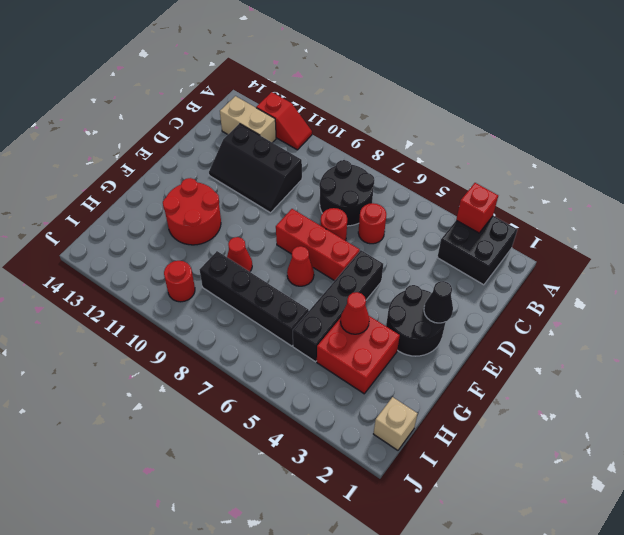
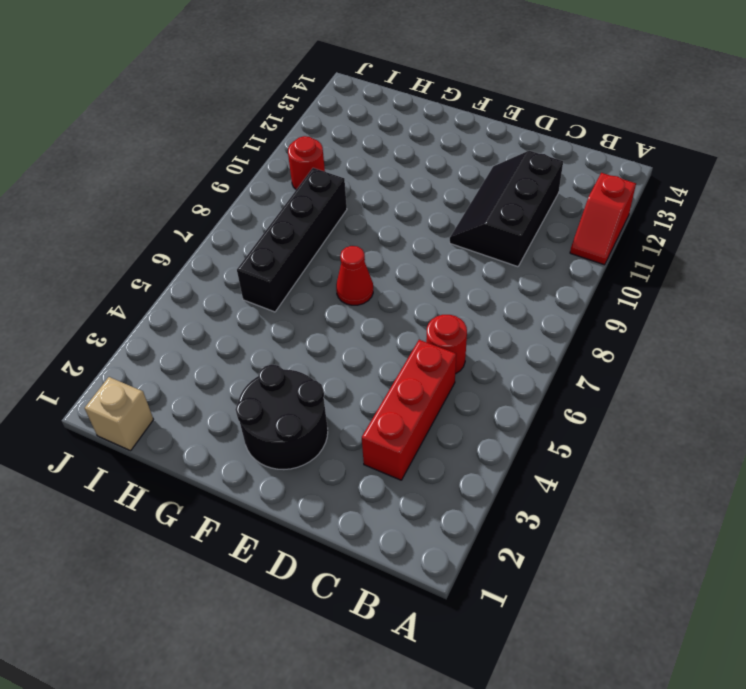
red brick C3:C5 level 1 -> red brick E6:E8 level 1
none -> black brick A2:B3 level 1
none -> black round brick B7:C8 level 1
none -> tan brick B12:B13 level 1

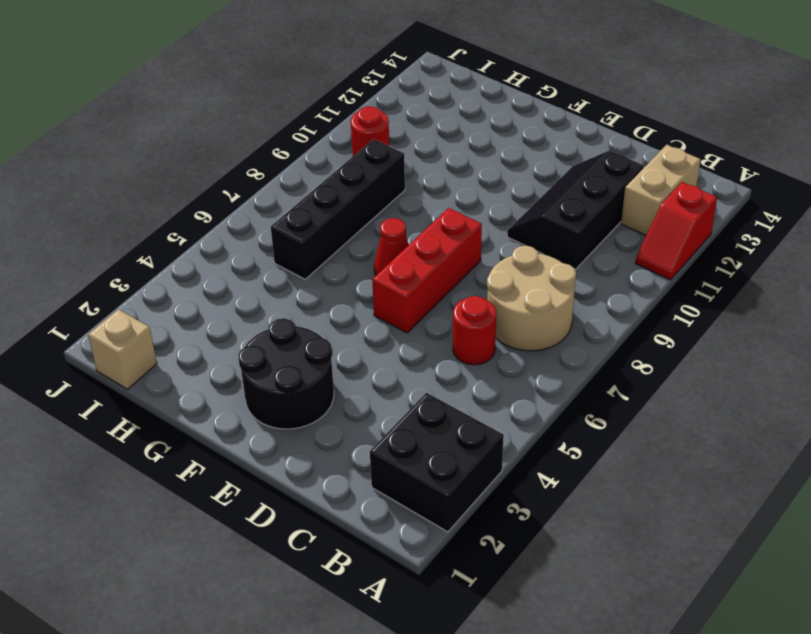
tan round brick B7:C8 level 1 -> black round brick B7:C8 level 1
none -> red round brick D7 level 1
none -> black brick E5:H5 level 1
none -> red round brick F11:G12 level 1

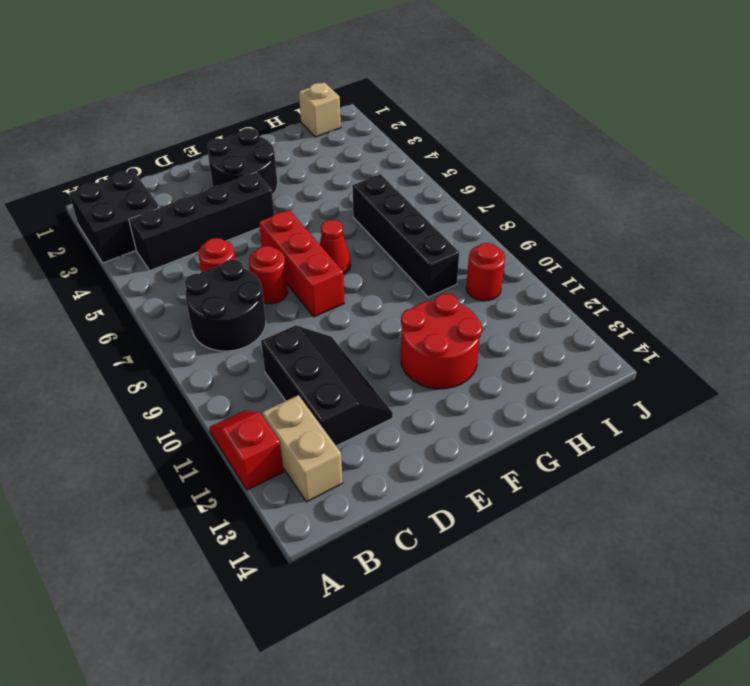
black brick B4:E4 level 1 -> black brick E5:H5 level 1
none -> red brick G3:H4 level 1
none -> red cone G9 level 1
none -> red brick A3 level 2

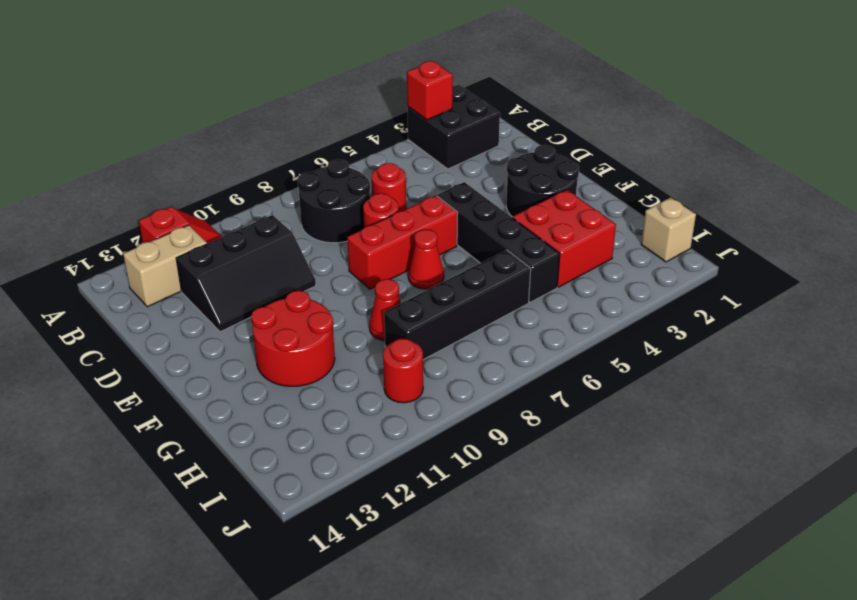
none -> black cone E2 level 2
none -> red cone G4 level 2

